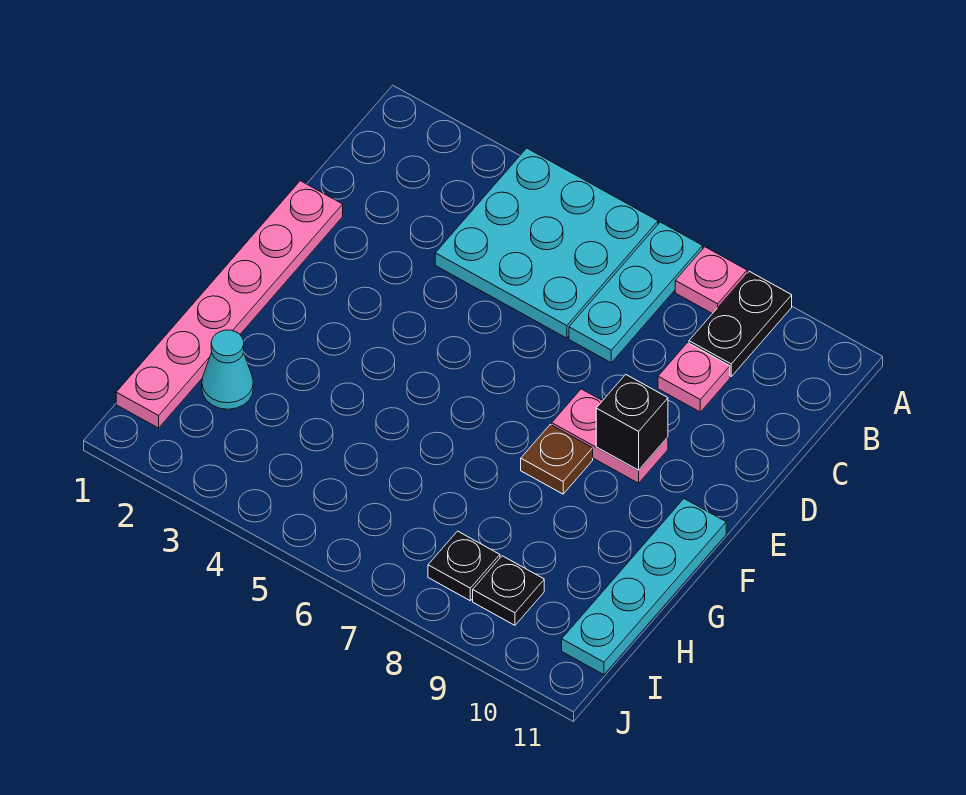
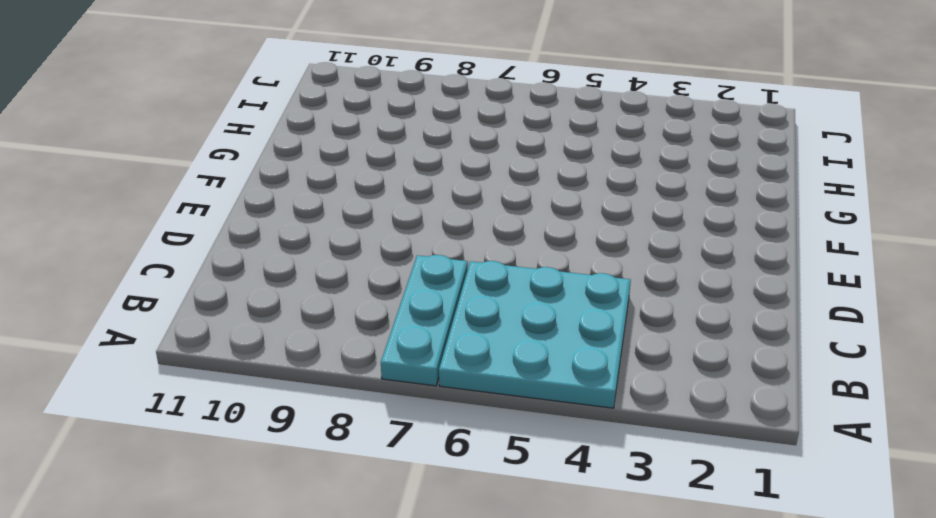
none -> pink plate A8 level 1
none -> black plate A9:B9 level 1
none -> pink plate C9 level 1

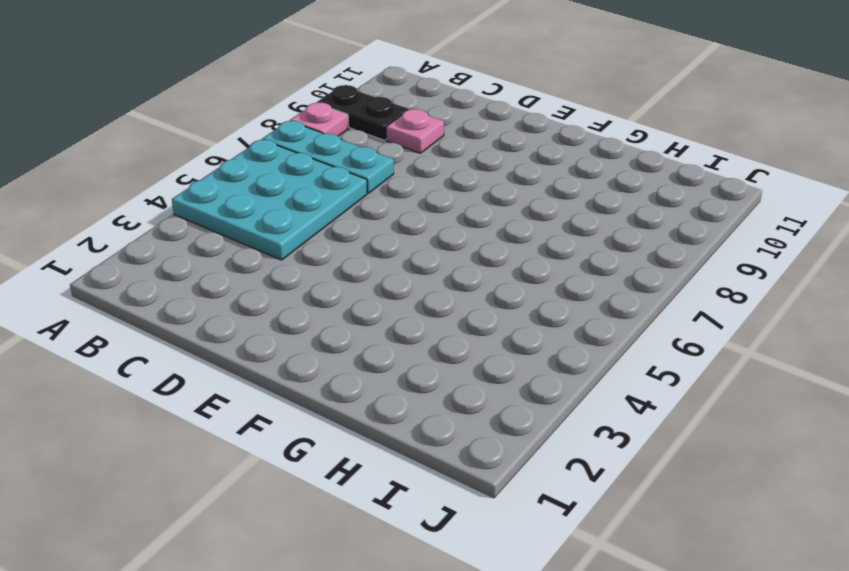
none -> pink plate D1:I1 level 1
none -> pink plate E8:E9 level 1
none -> brown plate F8 level 1

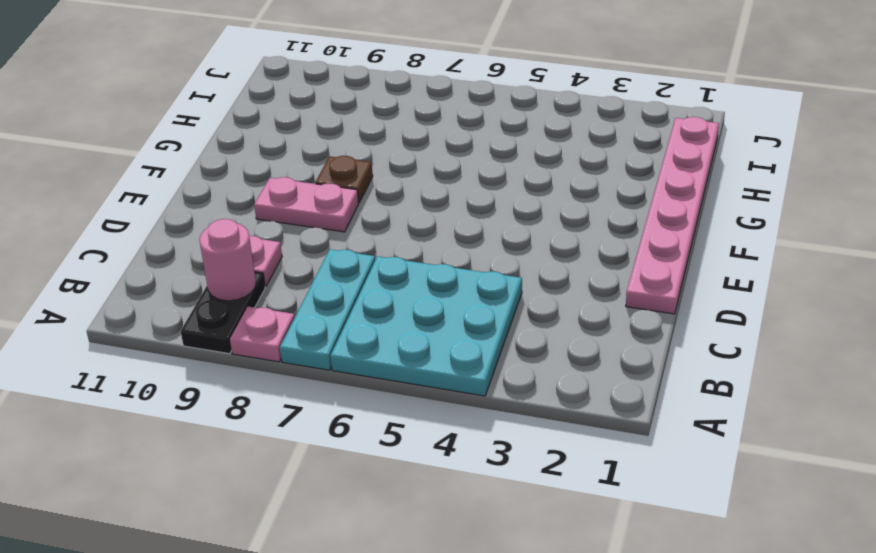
pink round brick B9 level 2 -> none
none -> cyan plate F11:I11 level 1
none -> cyan cone H2 level 1
none -> black plate I8 level 1

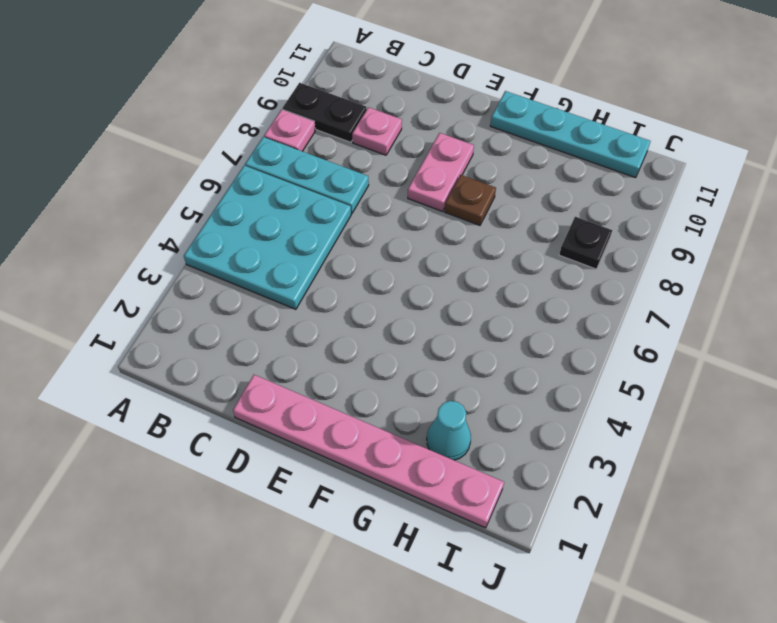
none -> black plate I9 level 1
none -> black brick E9 level 2

